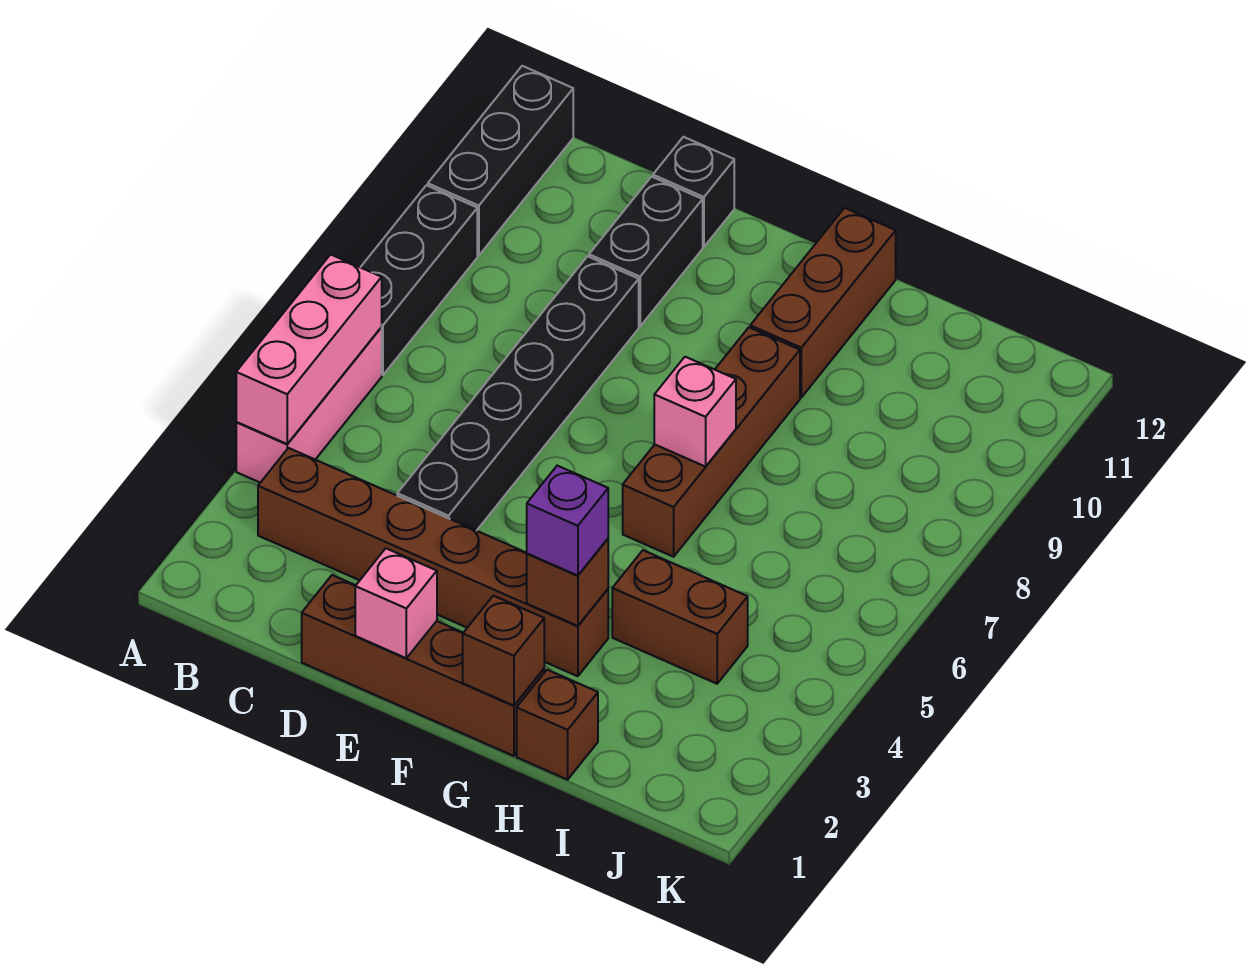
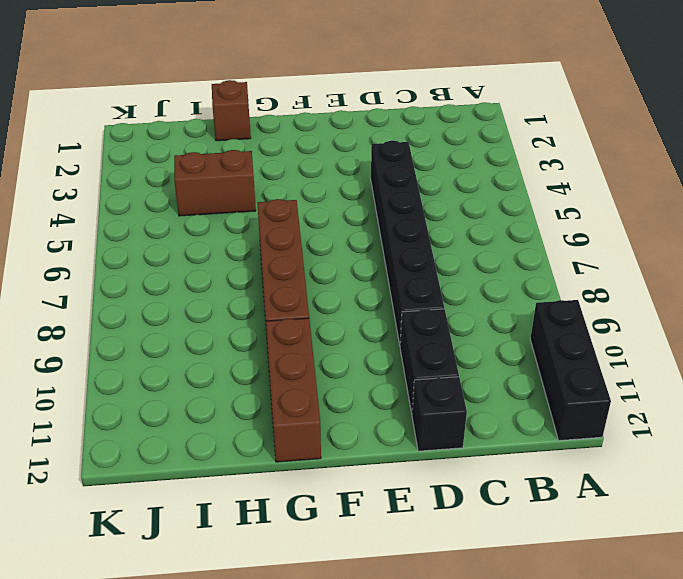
none -> pink brick A4:A6 level 1
none -> black brick A7:A9 level 1
none -> brown brick B3:G3 level 1

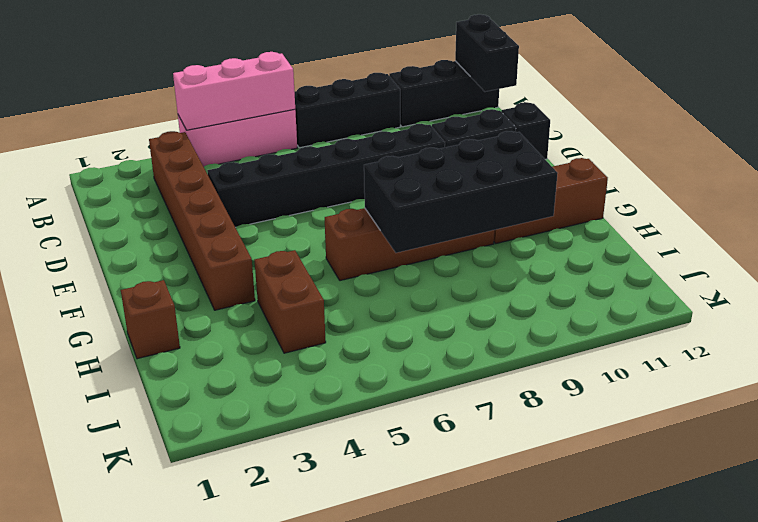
black brick A12:B12 level 2 -> none
black brick G7:H10 level 2 -> pink brick G7 level 2
none -> brown brick D1:G1 level 1
none -> pink brick E1 level 2
none -> brown brick G1 level 2

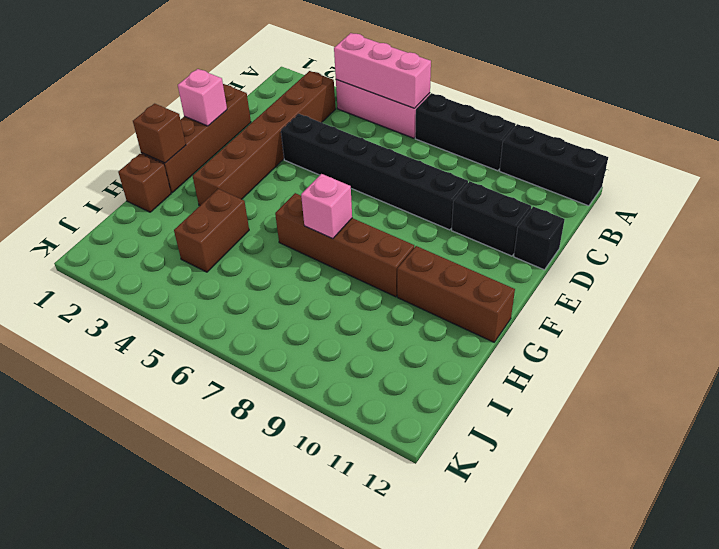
none -> brown brick G3 level 2
none -> purple brick G3 level 3

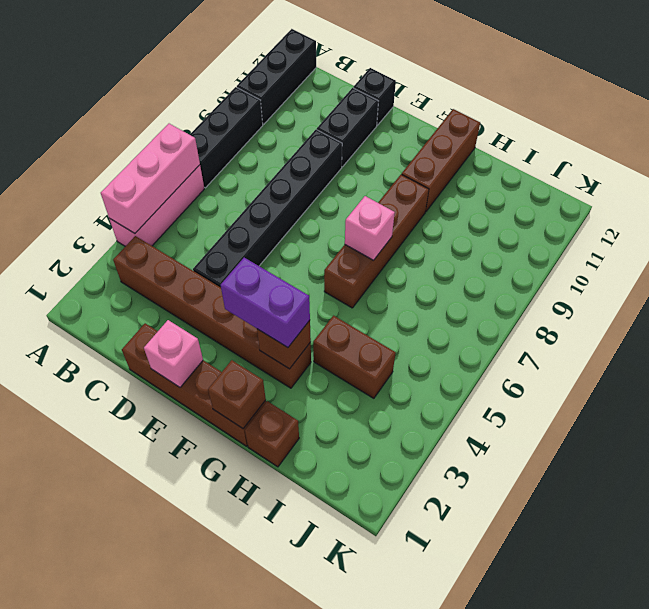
purple brick F3:G3 level 3 -> purple brick G3 level 3

